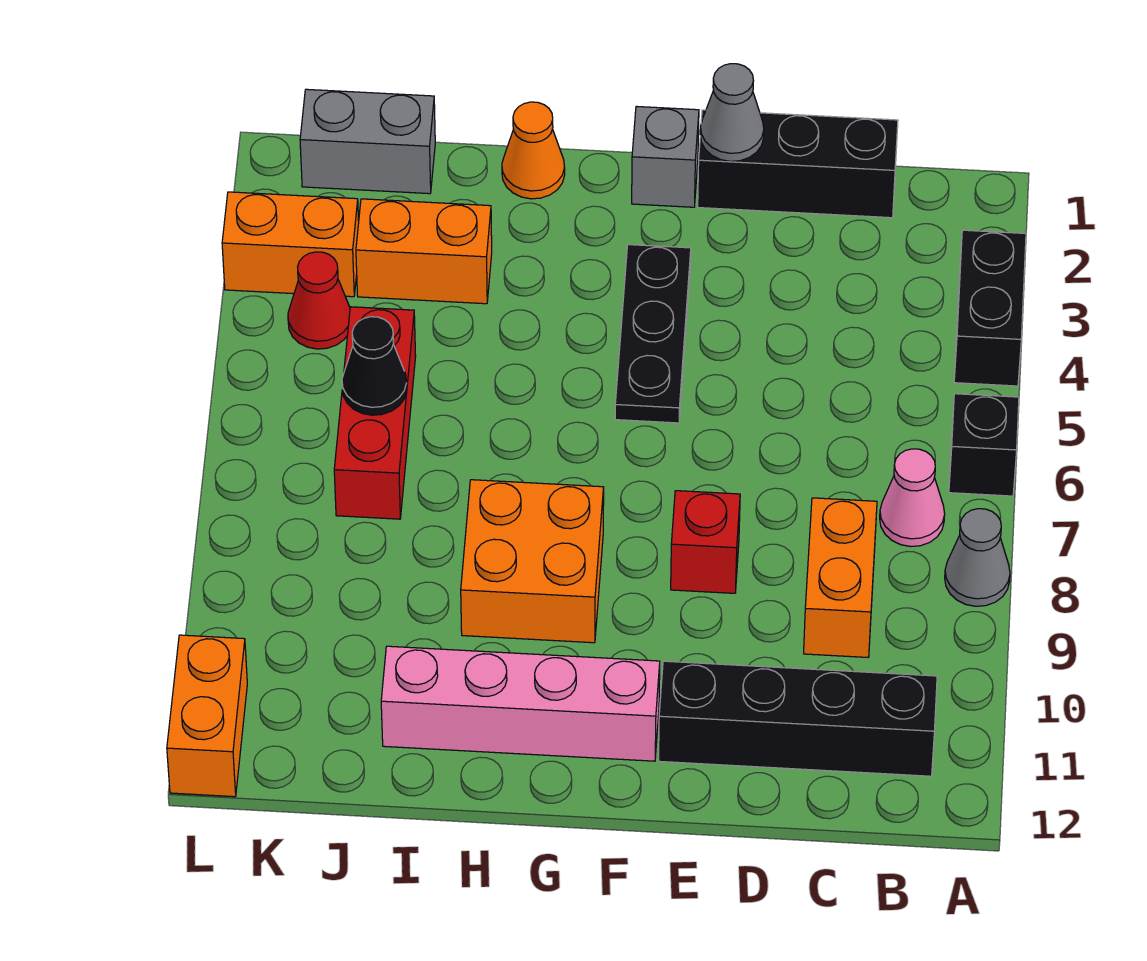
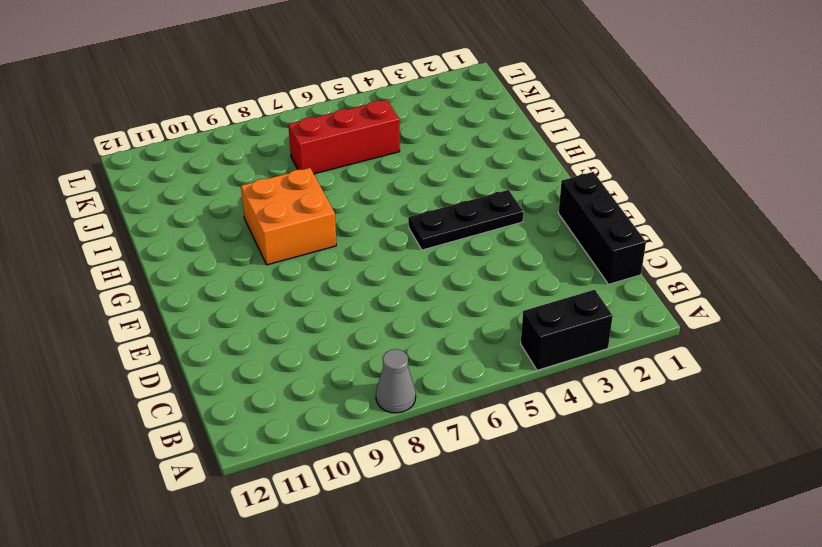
none -> black brick A6 level 1
none -> pink cone B7 level 1
none -> black brick B11:E11 level 1

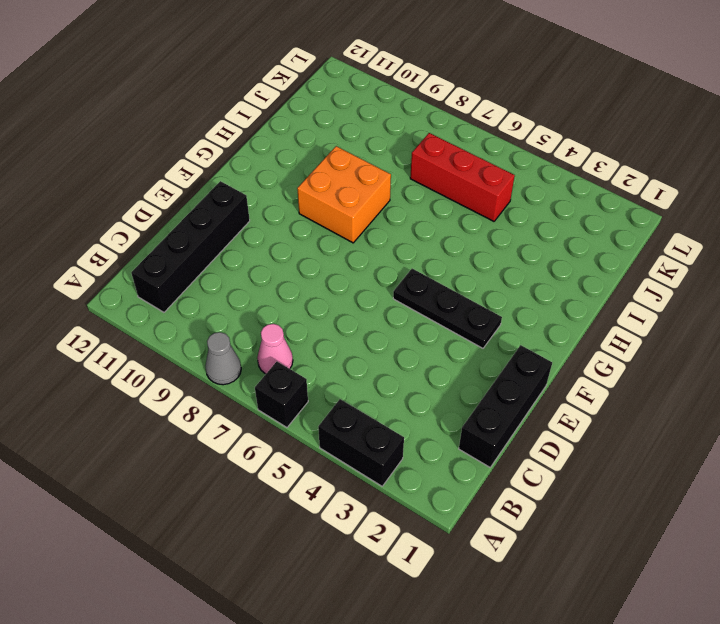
none -> orange brick C8:C9 level 1
none -> red brick E8 level 1
none -> grey brick F1 level 1

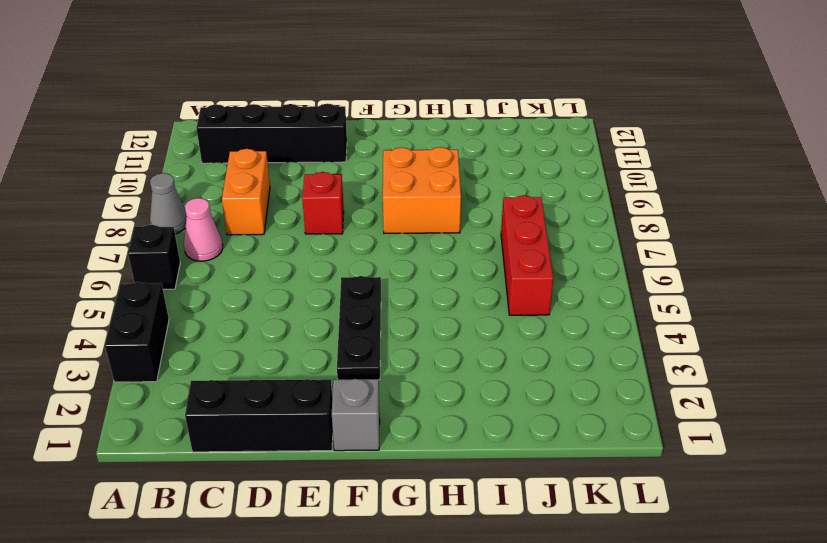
none -> pink brick F11:I11 level 1
none -> orange cone H1 level 1
none -> orange brick I3:J3 level 1

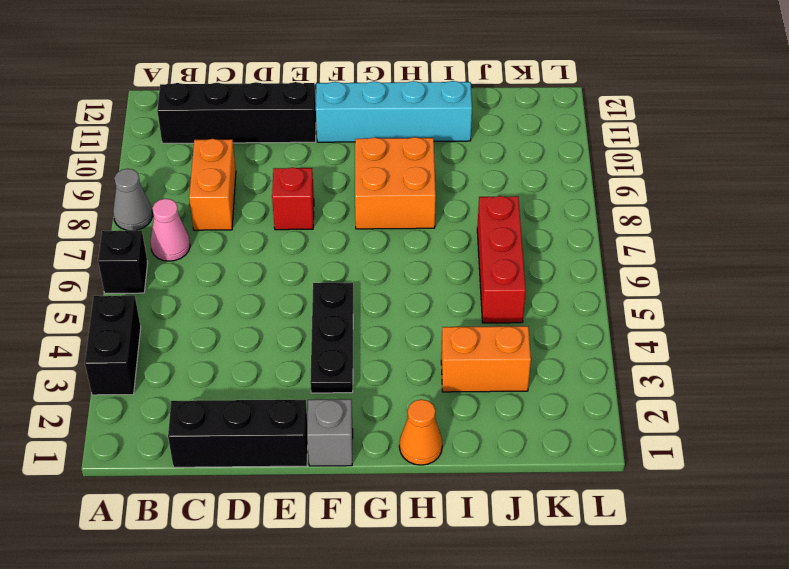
cyan brick F11:I11 level 1 -> pink brick F11:I11 level 1
none -> grey brick J1:K1 level 1
none -> orange brick K3:L3 level 1
none -> red cone K4 level 1

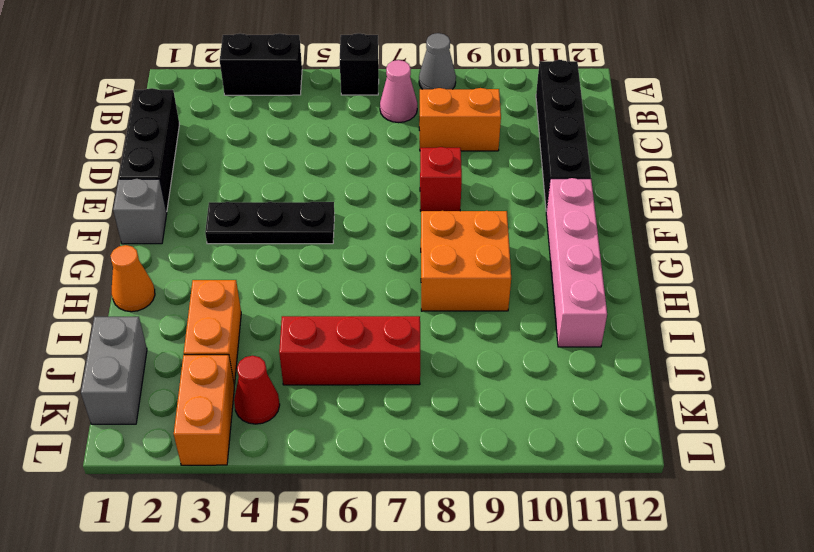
none -> orange brick L11:L12 level 1
none -> grey cone E1 level 2
none -> black cone J6 level 2

